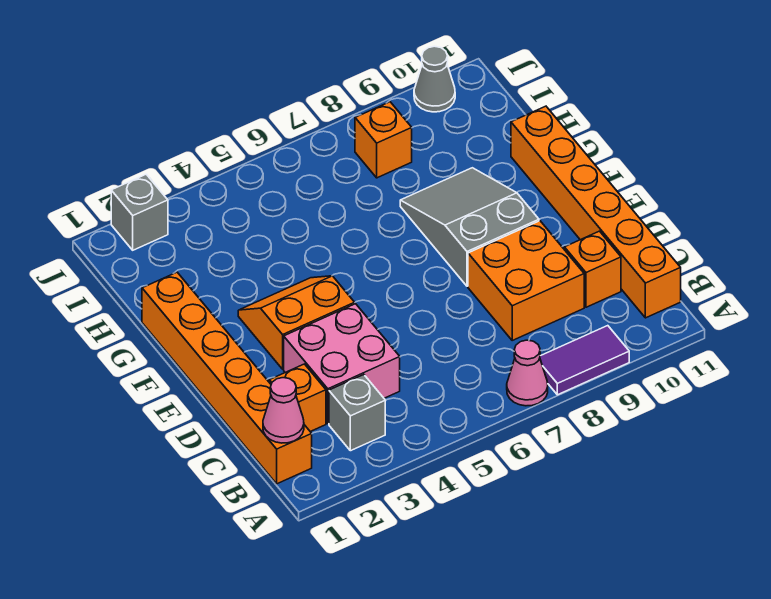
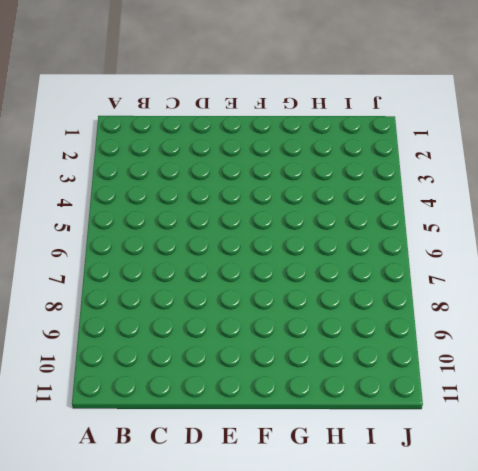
none -> pink cone A7 level 1
none -> purple tile A8:A9 level 1
none -> orange brick B1:G1 level 1

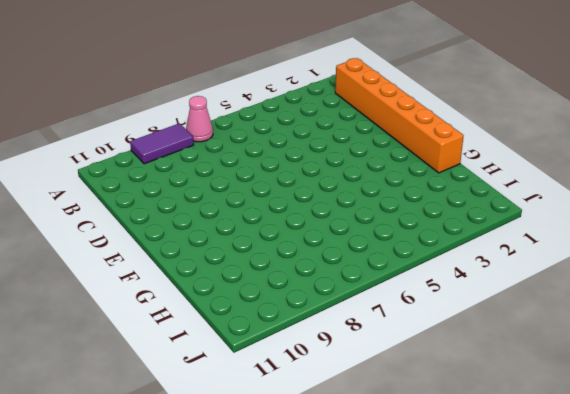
none -> grey brick B3 level 1
none -> orange brick B11:G11 level 1
none -> orange brick C2 level 1

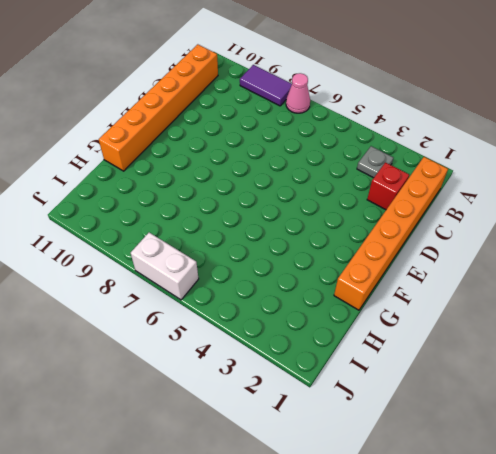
grey plate B3 level 1 -> grey brick B3 level 1
red brick C2 level 1 -> orange brick C2 level 1
white brick J6:J7 level 1 -> none
none -> pink brick C3:D4 level 1
none -> orange brick C8:D9 level 1
none -> orange brick C10 level 1

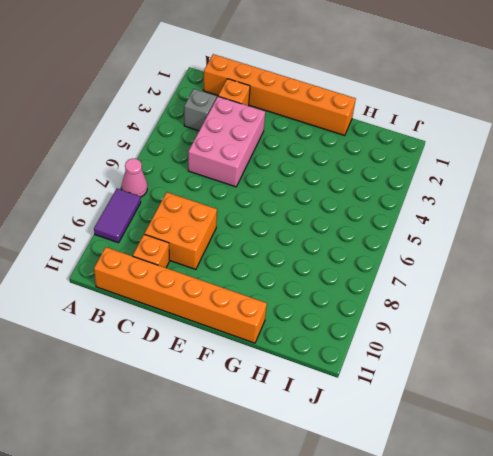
pink brick C3:D5 level 1 -> pink brick C3:D4 level 1
none -> orange slope E3:F4 level 1 top E
none -> grey slope E8:G9 level 1 top E
none -> orange brick I8 level 1

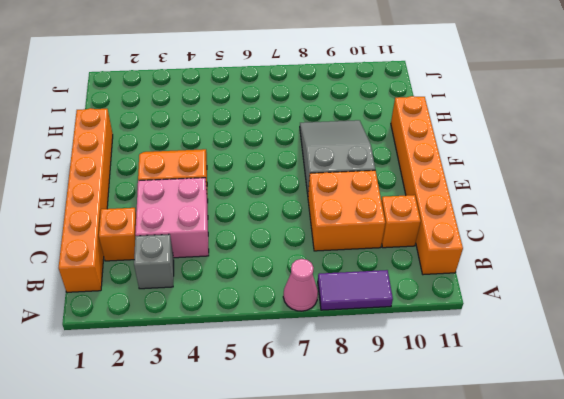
none -> orange brick I8 level 1
none -> grey brick J2 level 1
none -> grey cone J10 level 1

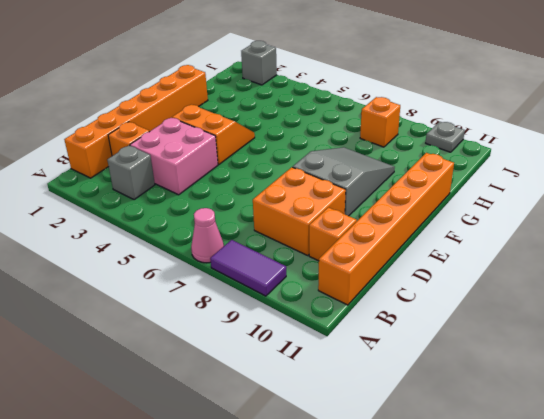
grey plate J10 level 1 -> grey cone J10 level 1
none -> pink cone B1 level 2

